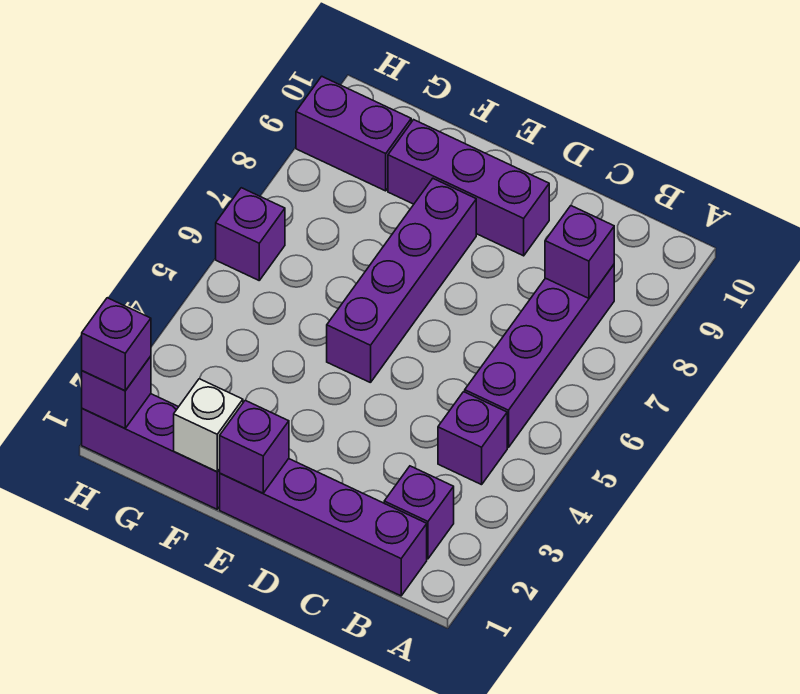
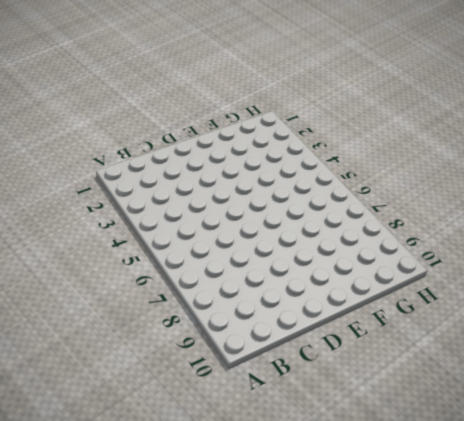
none -> purple brick B1:E1 level 1
none -> purple brick B2 level 1
none -> purple brick B4 level 1

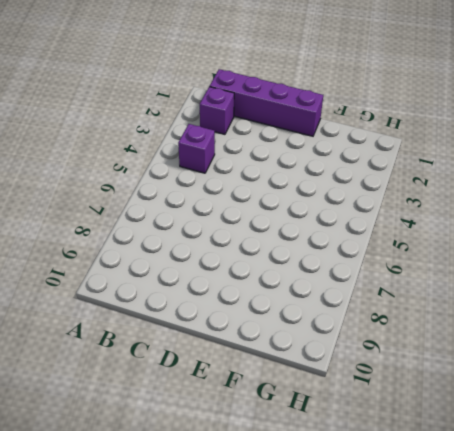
none -> purple brick B5:B8 level 1
none -> purple brick D9:F9 level 1
none -> purple brick E5:E8 level 1

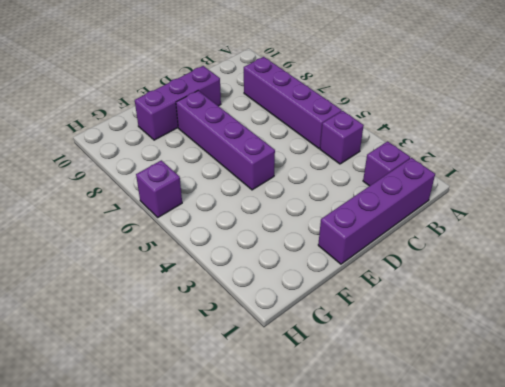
none -> purple brick F1:H1 level 1
none -> purple brick G9:H9 level 1
none -> purple brick B8 level 2

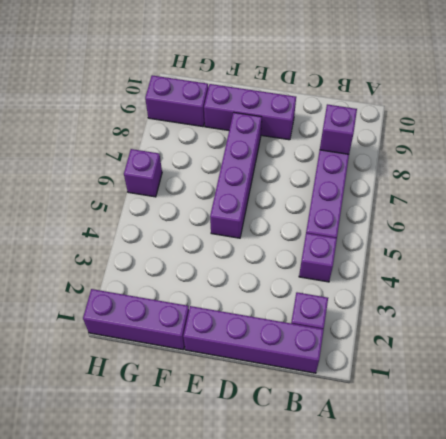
none -> purple brick E1 level 2
none -> white brick F1 level 2
none -> purple brick H1 level 2

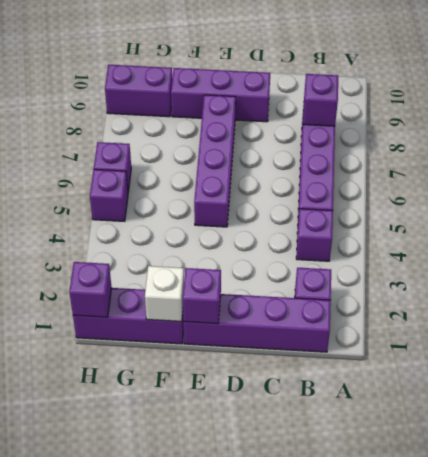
purple brick H5 level 1 -> purple brick H1 level 3

